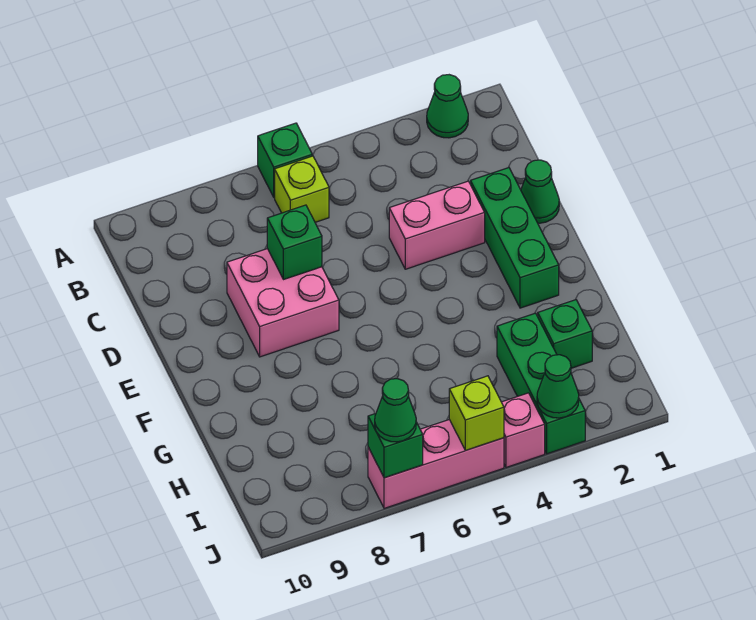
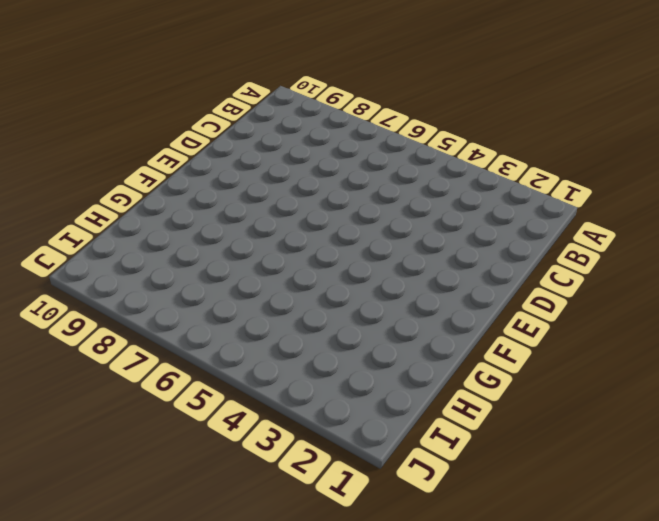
none -> green cone A2 level 1
none -> green brick A6 level 1
none -> lime brick B6 level 1

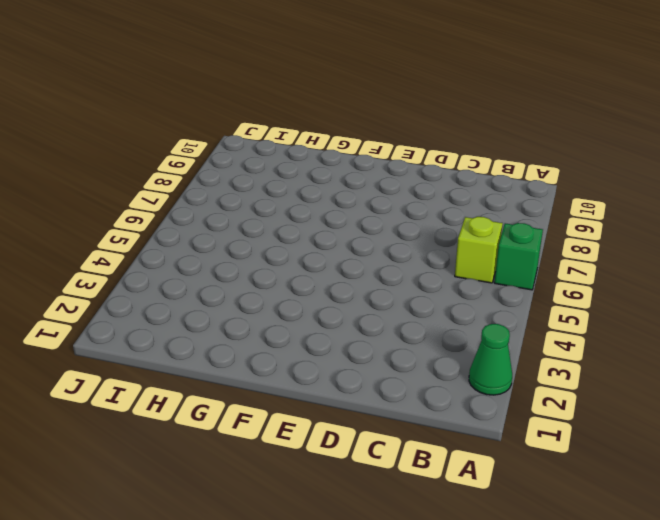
none -> green cone D1 level 1
none -> green brick D2:F2 level 1
none -> pink brick D3:D4 level 1

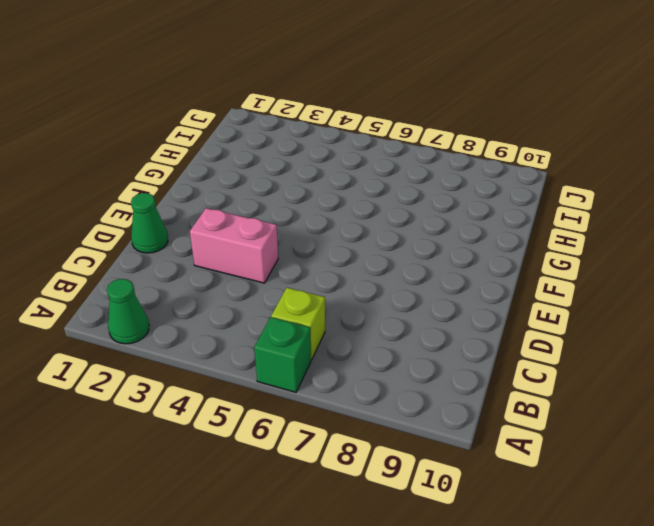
none -> green brick D2:F2 level 1
none -> pink brick D7:E8 level 1
none -> green brick H2 level 1

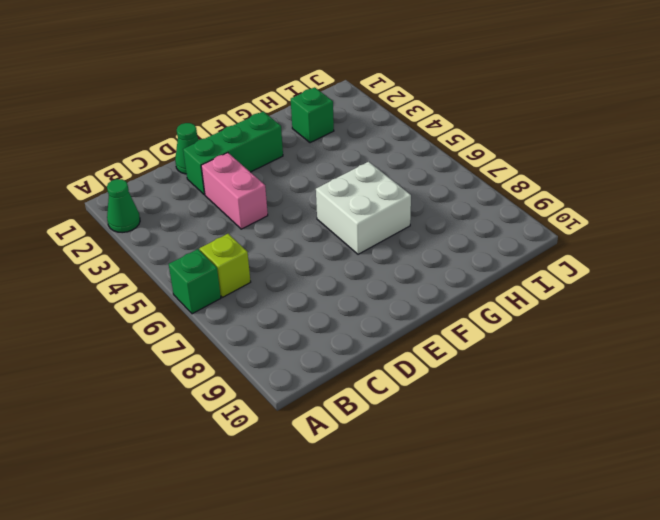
white brick F6:G7 level 1 -> none
none -> pink brick D7:E8 level 1
none -> green brick H3:J3 level 1
none -> pink brick J4 level 1

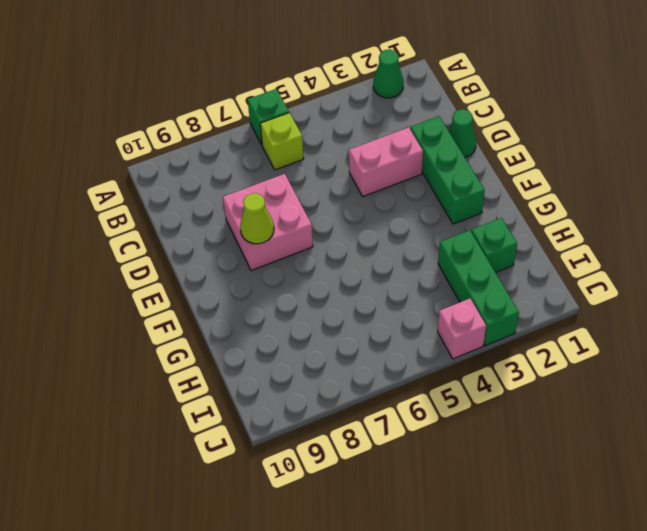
lime cone E8 level 2 -> none
none -> pink brick J5:J7 level 1
none -> green brick D7 level 2
none -> green cone J3 level 2

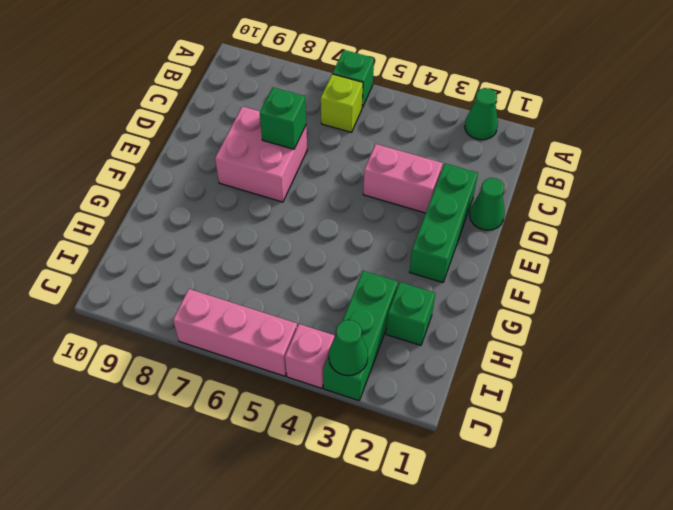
none -> lime brick J5 level 2
none -> green brick J7 level 2
none -> green cone J7 level 3

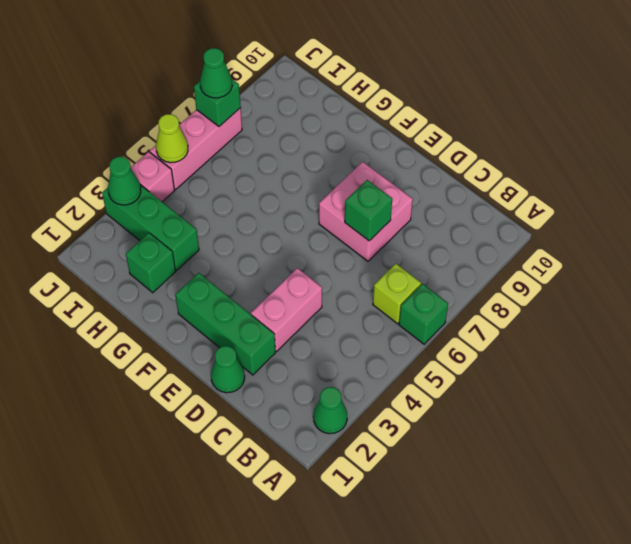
lime cone J5 level 2 -> lime brick J5 level 2

